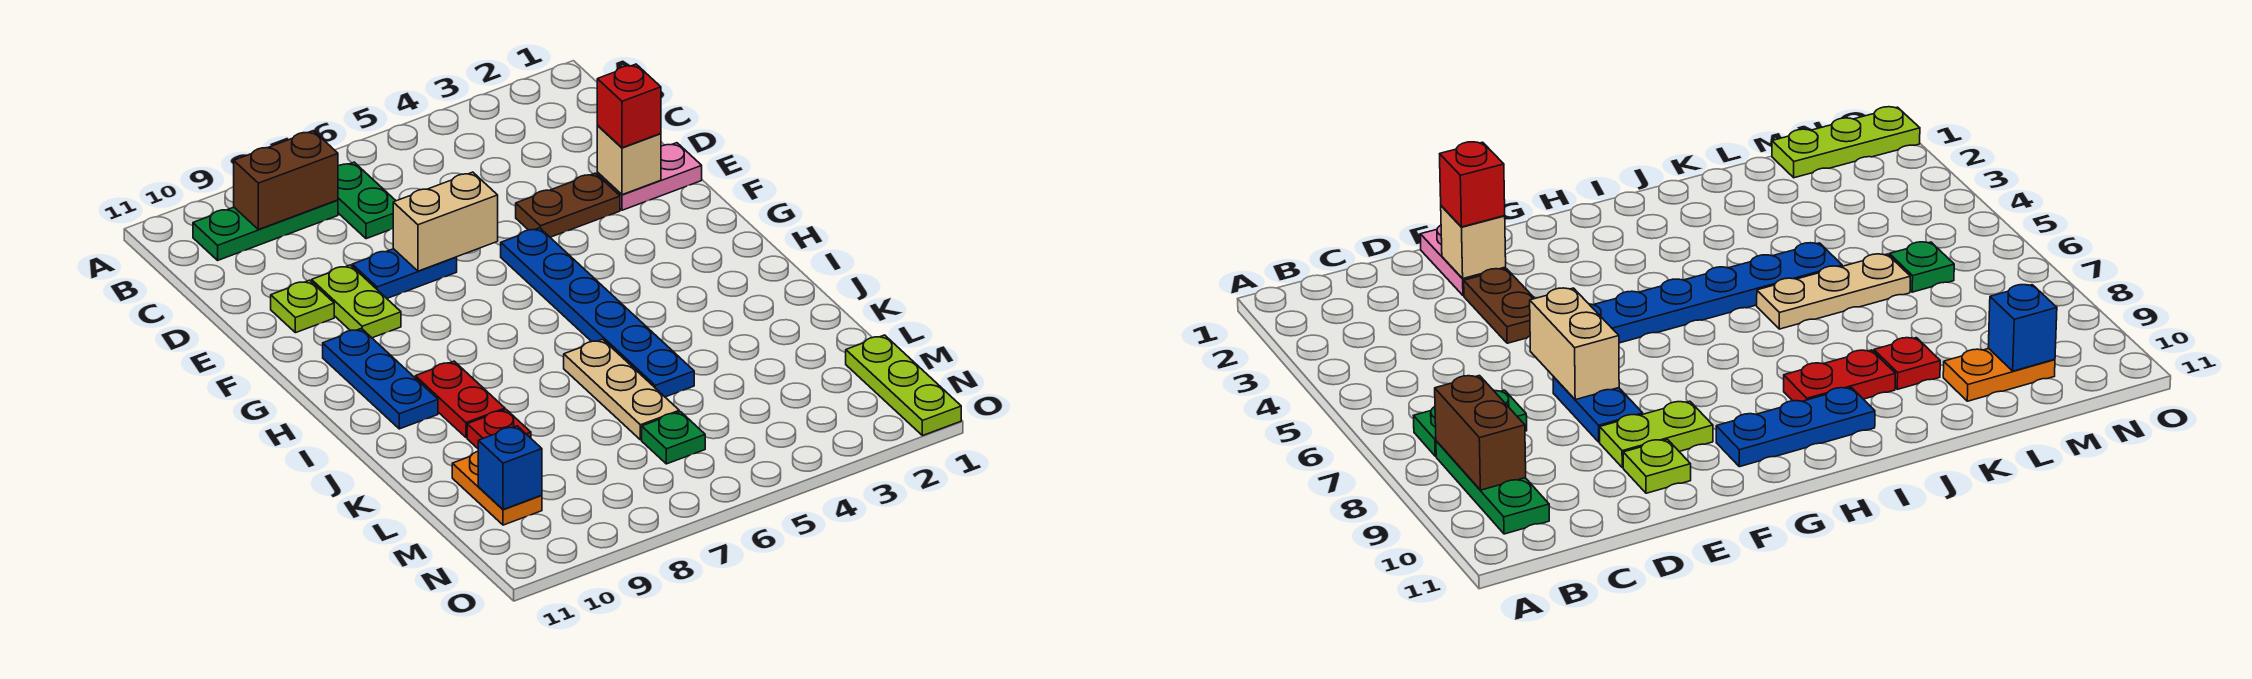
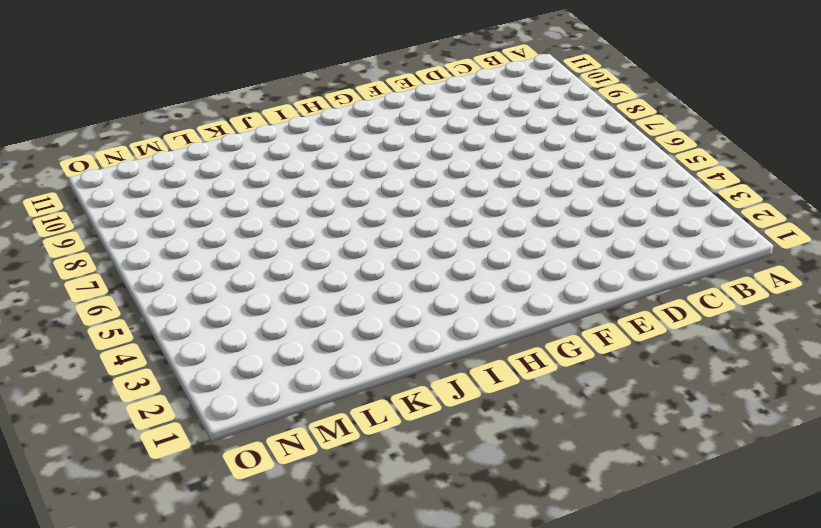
none -> green plate B7:C7 level 1
none -> green plate B8:B10 level 1
none -> pink plate E1:E2 level 1

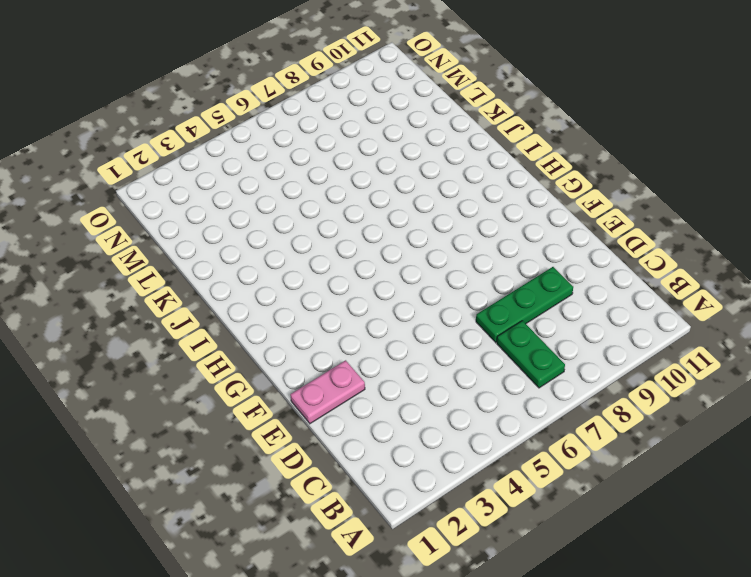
green plate D7:D9 level 1 -> green plate B8:B10 level 1
none -> brown plate E3:E4 level 1
none -> blue plate E7:E8 level 1
none -> lime plate E9:F9 level 1

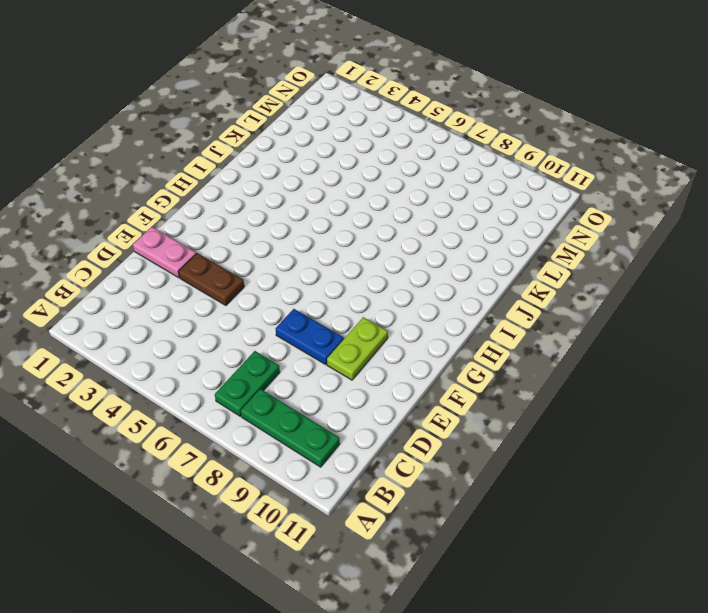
none -> lime plate E10 level 1
none -> blue plate F5:K5 level 1
none -> blue plate G10:I10 level 1

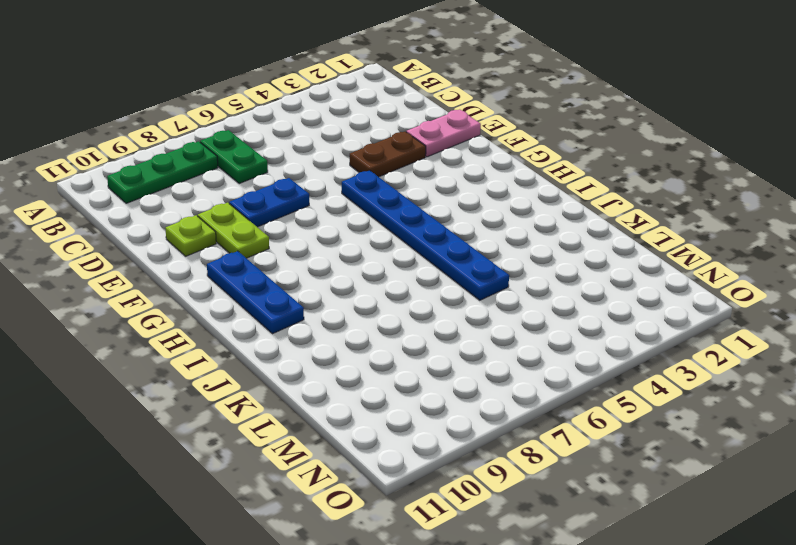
none -> red plate I9:J9 level 1
none -> tan plate J6:L6 level 1
none -> red plate K9 level 1

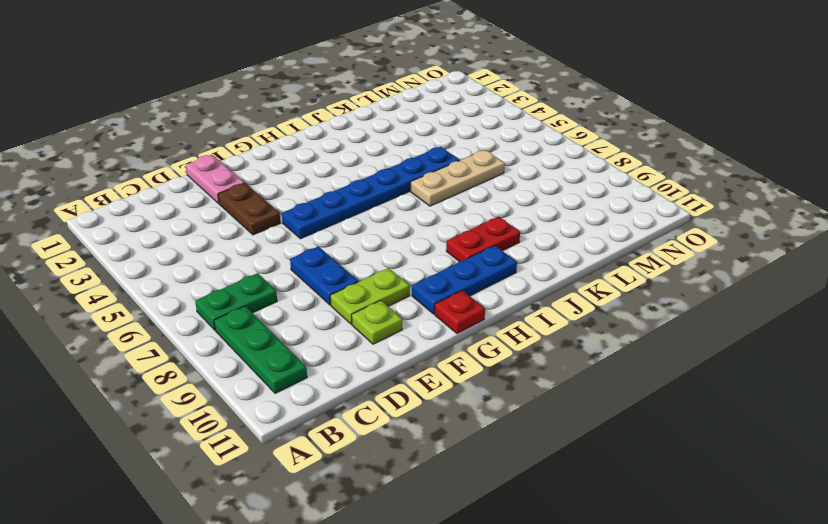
red plate G11 level 1 -> red plate K9 level 1
none -> orange plate L10:M10 level 1
none -> lime plate M1:O1 level 1
none -> green plate M6 level 1

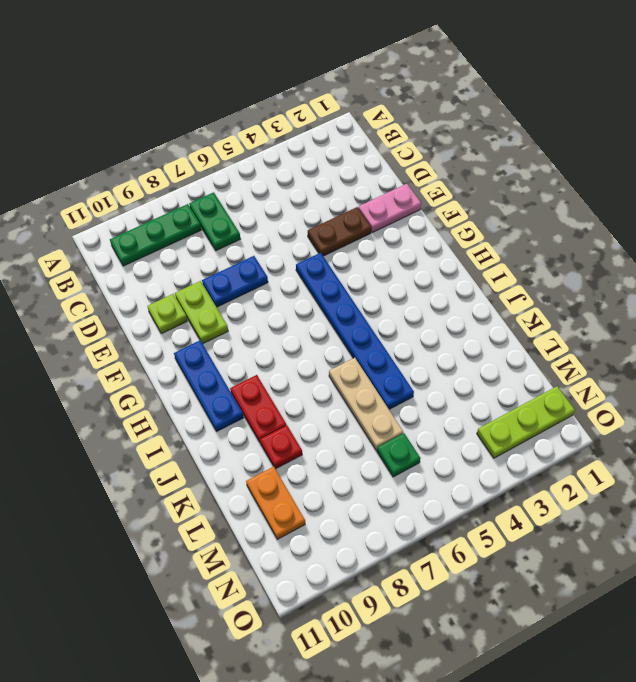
lime plate N1:N3 level 1 -> lime plate M1:O1 level 1
none -> brown brick B8:B9 level 2
none -> tan brick E2 level 2
none -> tan brick E6:E7 level 2

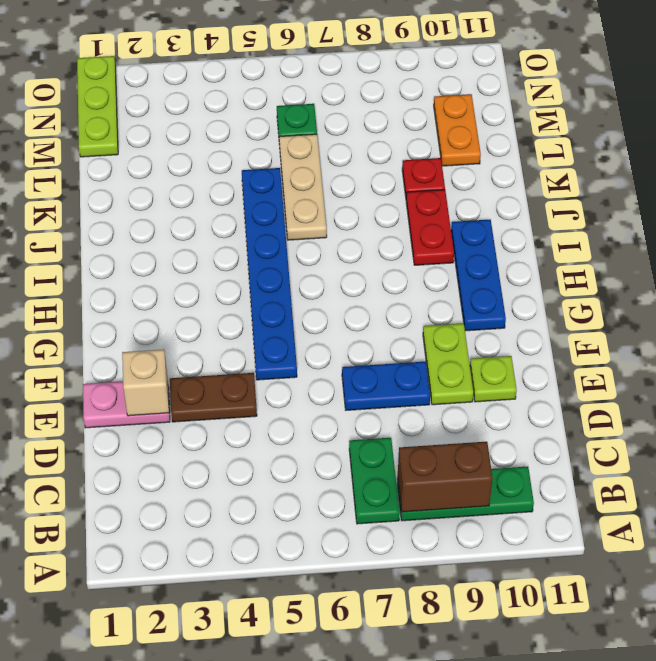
none -> tan brick E6:E7 level 2
none -> blue brick M10 level 2
none -> red brick E2 level 3

